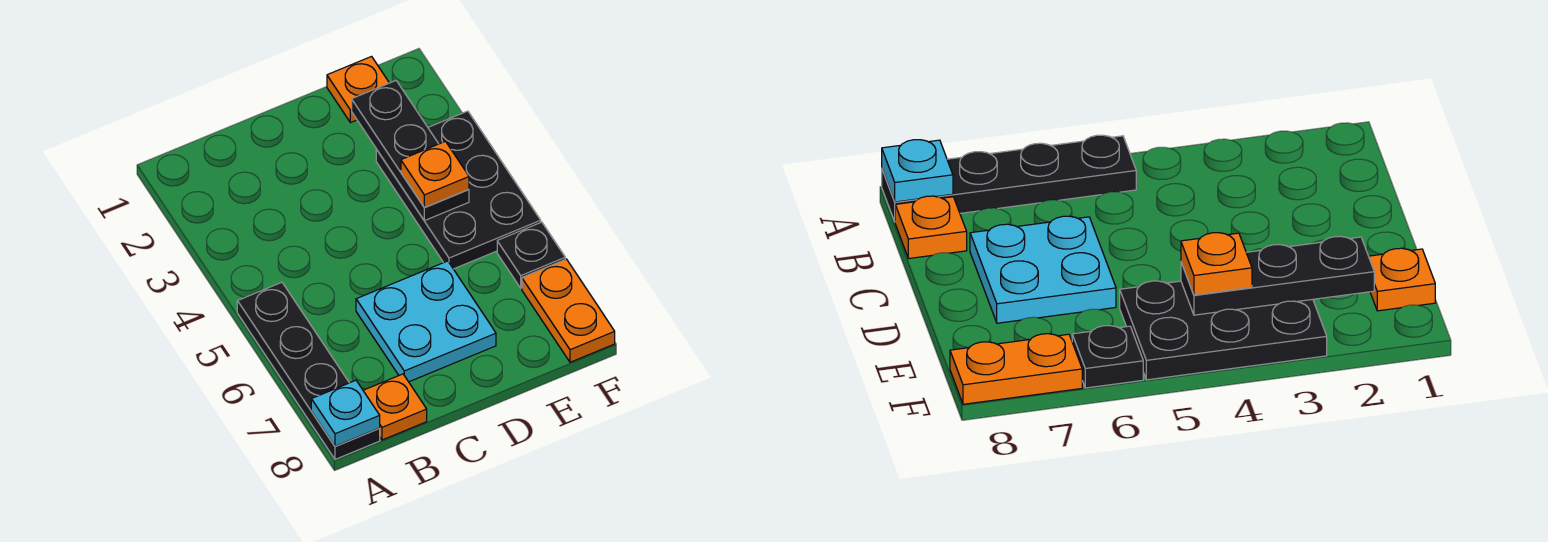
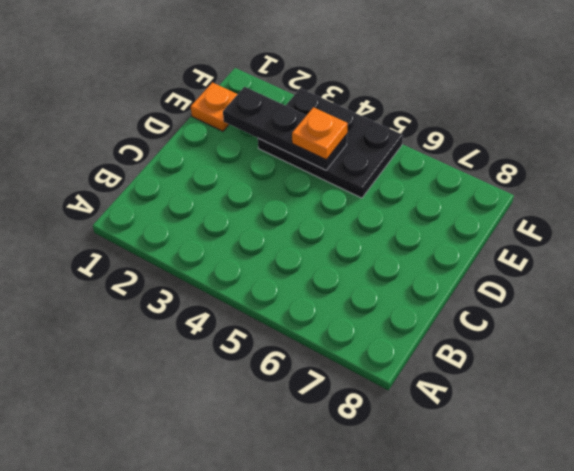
none -> black plate A5:A8 level 1
none -> orange plate B8 level 1

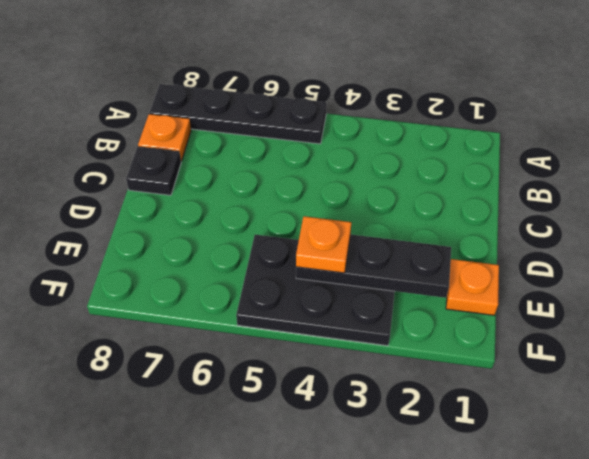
black plate C8 level 1 -> black plate F6 level 1
none -> cyan plate C6:D7 level 1
none -> orange plate F7:F8 level 1

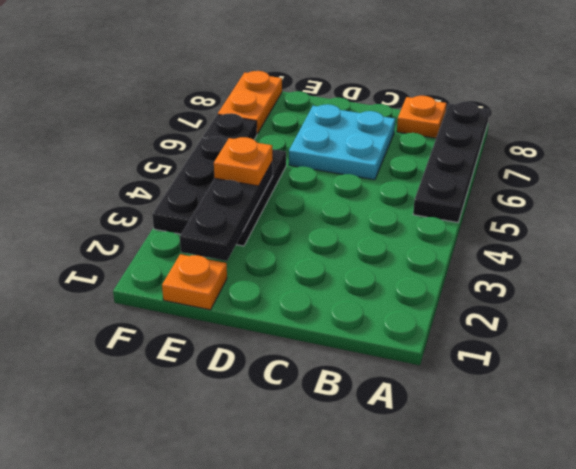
none -> cyan plate A8 level 2

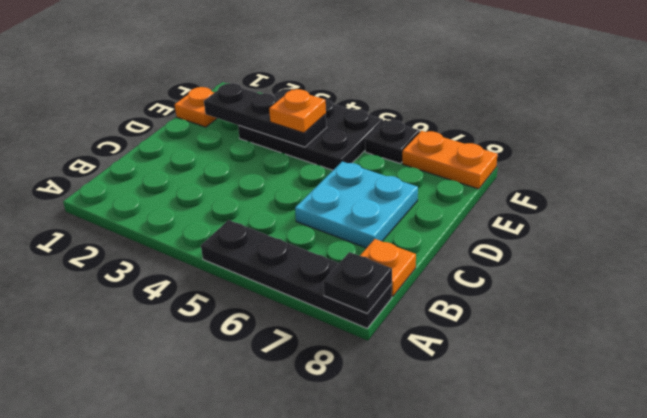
black plate A8 level 2 -> cyan plate A8 level 2

